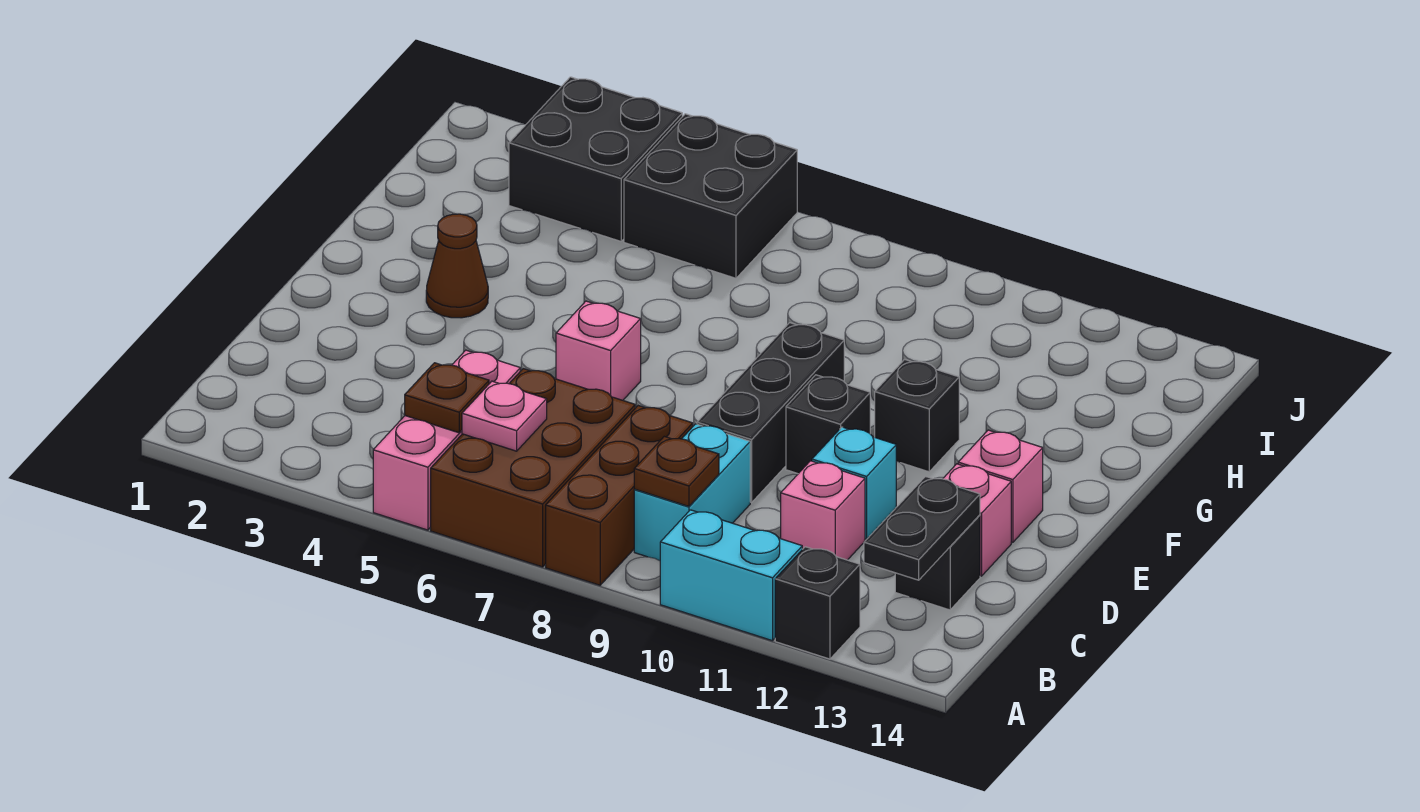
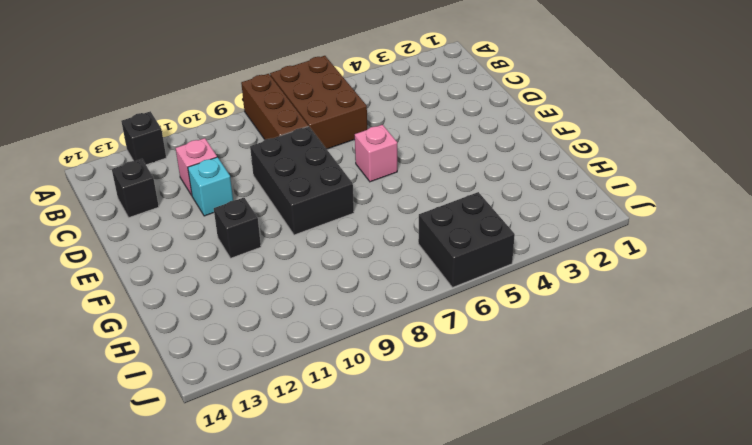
black brick D8:F9 level 1 -> black brick D9:F9 level 1
none -> pink brick A5:C5 level 1
none -> cyan brick A10:A11 level 1
none -> cyan brick B9:C9 level 1

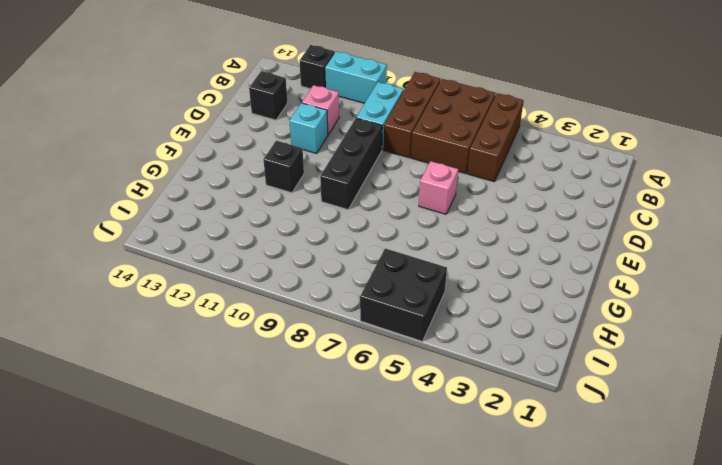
brown brick A5:C5 level 1 -> pink brick A5:C5 level 1
none -> pink brick D13 level 1
none -> black brick E10 level 1
none -> pink brick E13 level 1

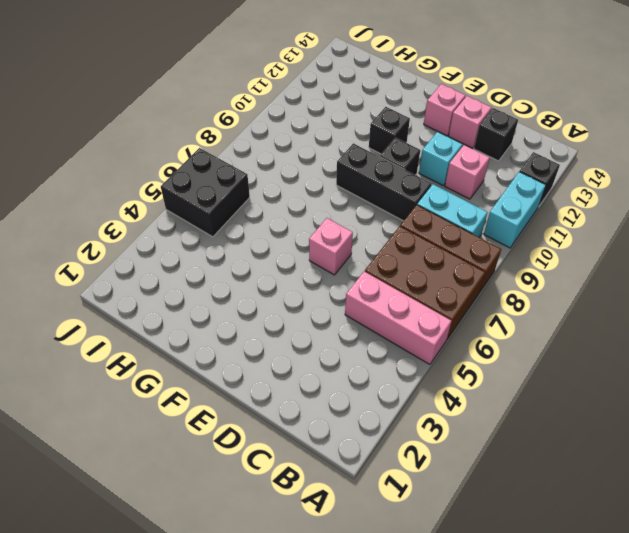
none -> brown cone F3 level 1
none -> black brick I3:J4 level 1
none -> brown plate B5 level 2

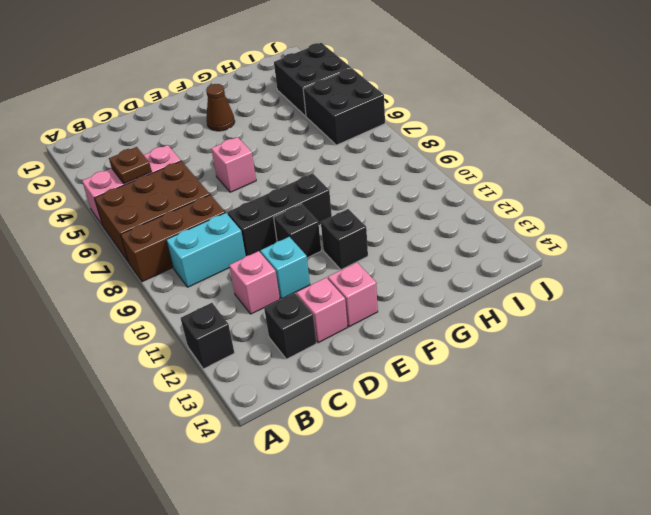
none -> cyan brick A10:A11 level 1
none -> pink plate B6 level 2
none -> brown plate B9 level 2

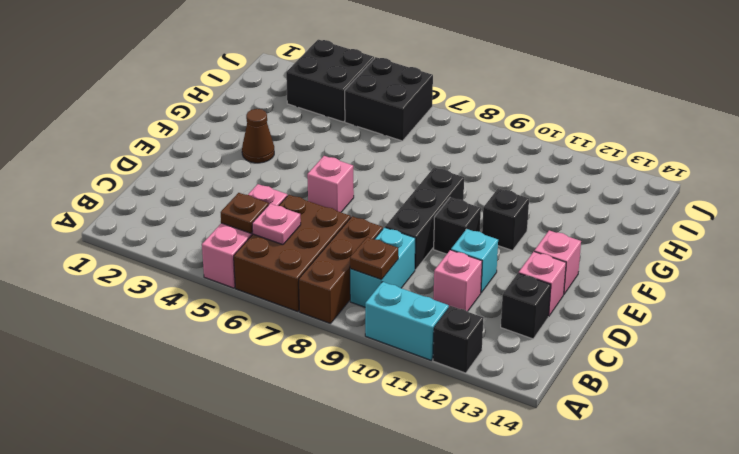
none -> black plate B13:C13 level 2

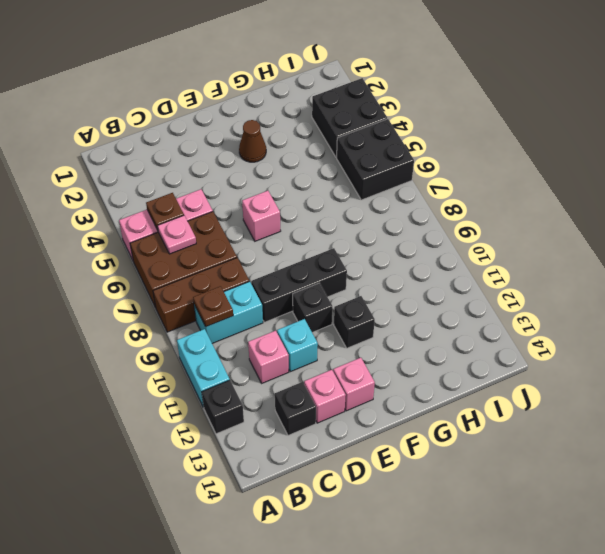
none -> black plate B13:C13 level 2

